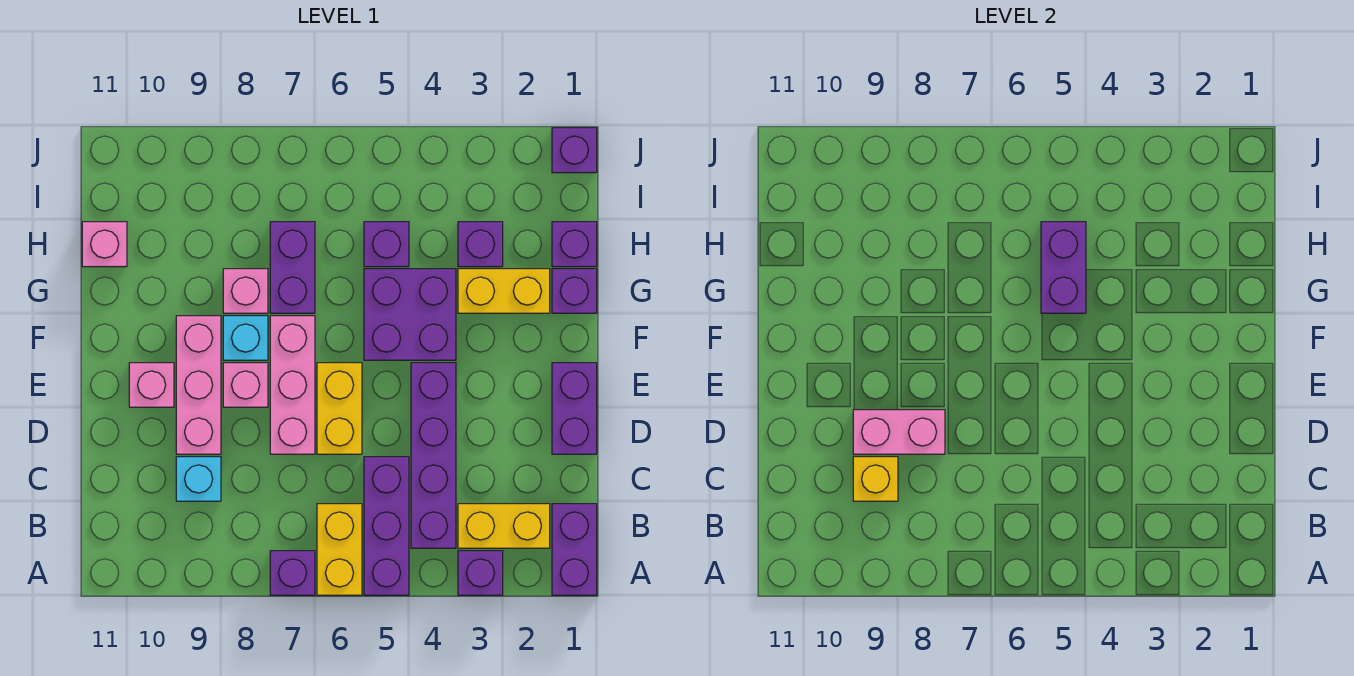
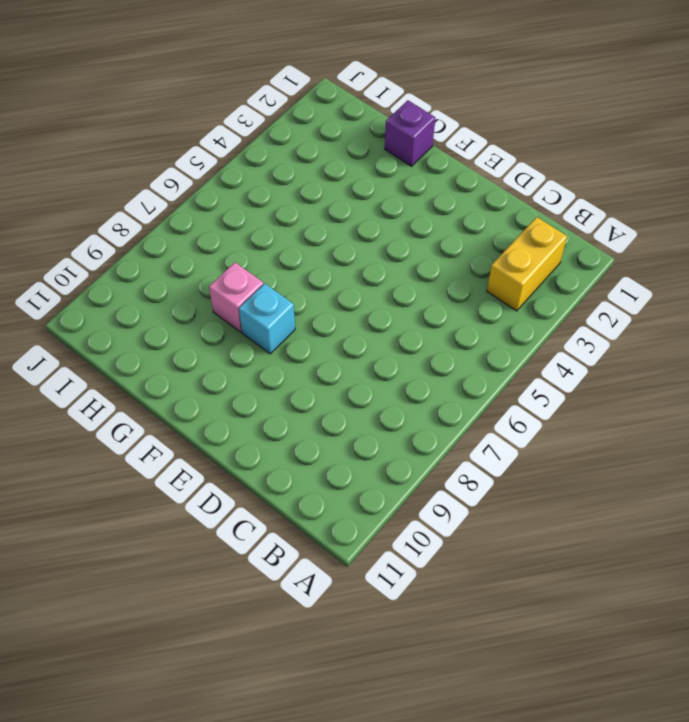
none -> purple brick A1:B1 level 1
none -> purple brick A3 level 1
none -> purple brick A5:C5 level 1

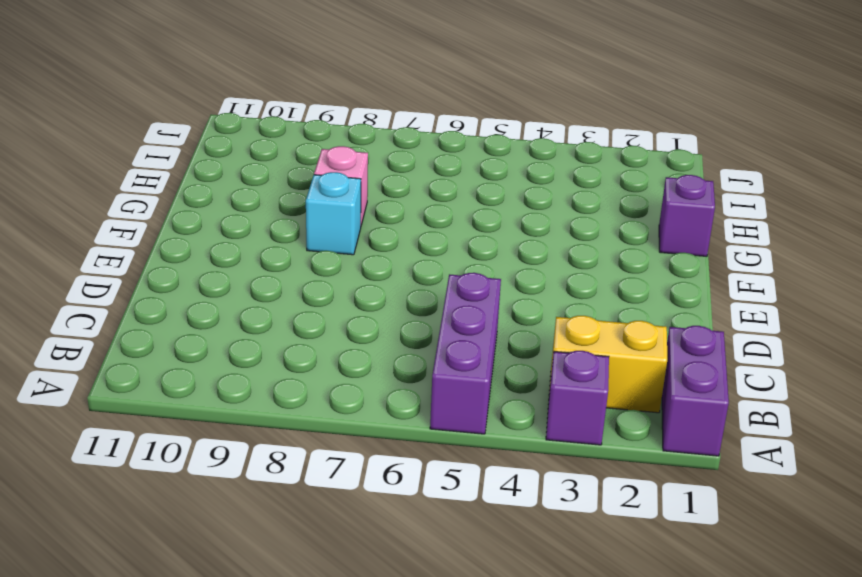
none -> yellow brick A6:B6 level 1
none -> purple brick A7 level 1
none -> purple brick B4:E4 level 1

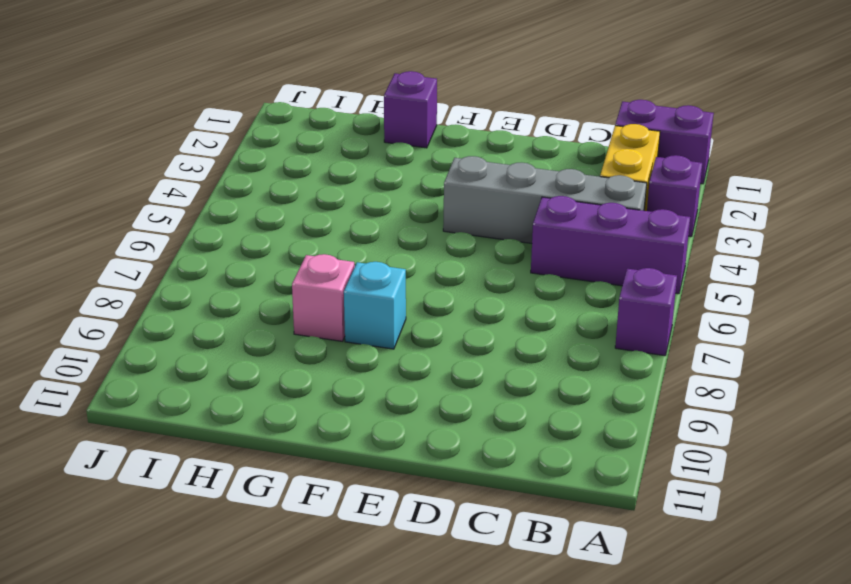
grey brick B4:E4 level 1 -> purple brick B4:E4 level 1
none -> yellow brick A6:B6 level 1
none -> cyan brick C9 level 1
none -> purple brick D1:E1 level 1

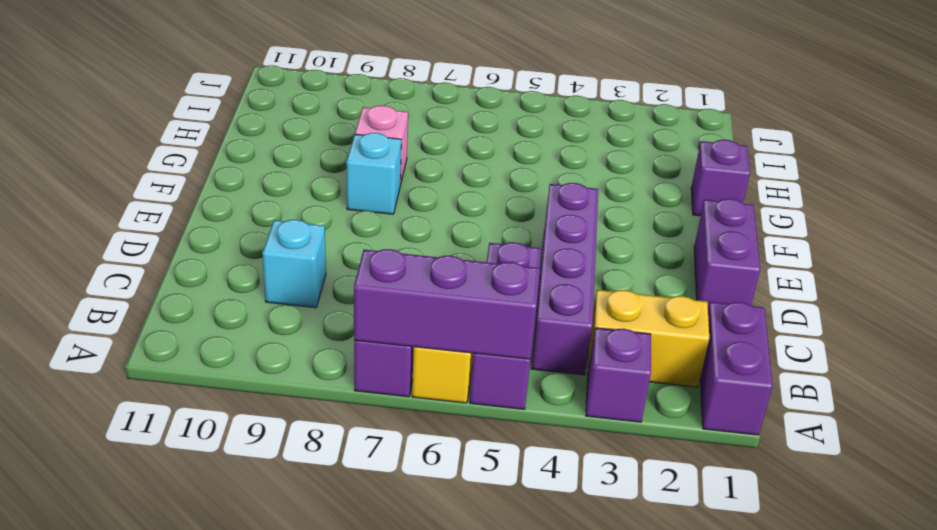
purple brick A5:A7 level 2 -> none
none -> yellow brick D6:E6 level 1
none -> pink brick D7:F7 level 1
none -> pink brick D9:F9 level 1

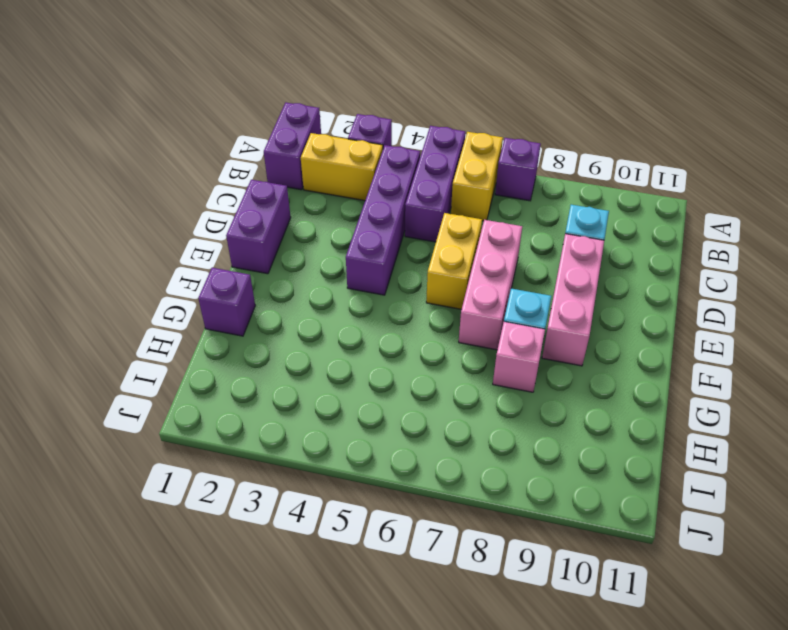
none -> pink brick E8 level 1
none -> pink brick E10 level 1
none -> purple brick F4:G5 level 1

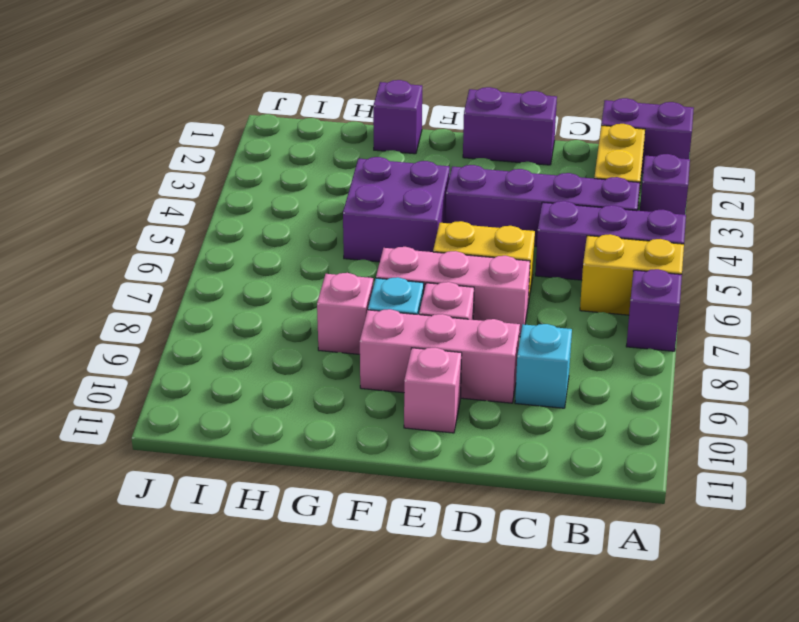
none -> yellow brick G2:G3 level 1
none -> purple brick G7:H7 level 1
none -> purple brick H1 level 1

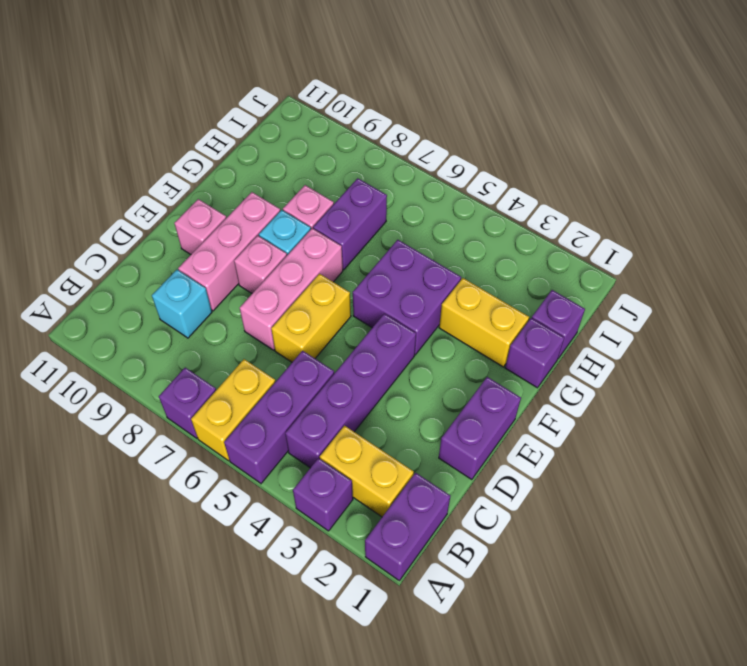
none -> purple brick H3 level 1
none -> purple brick H5 level 1
none -> pink brick H11 level 1

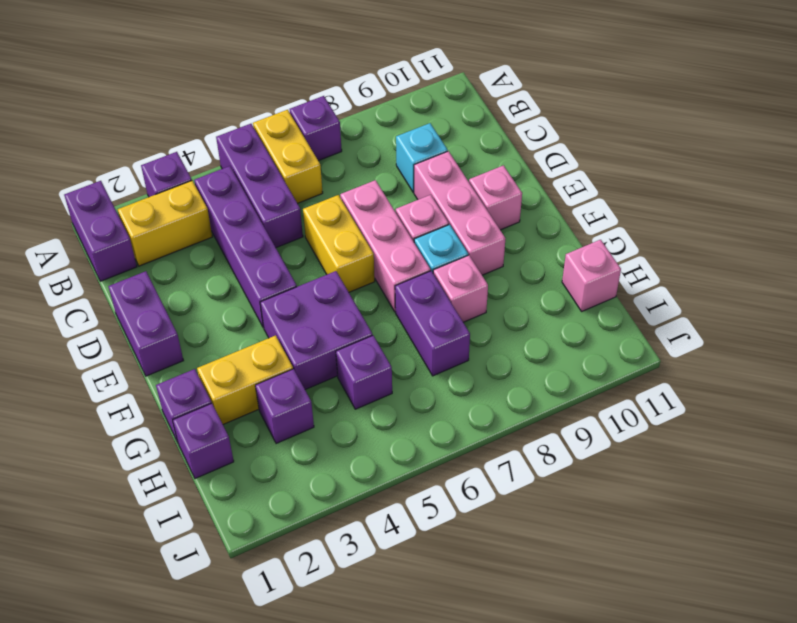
none -> purple brick J1 level 1
none -> yellow brick C9 level 2
none -> pink brick D8:D9 level 2

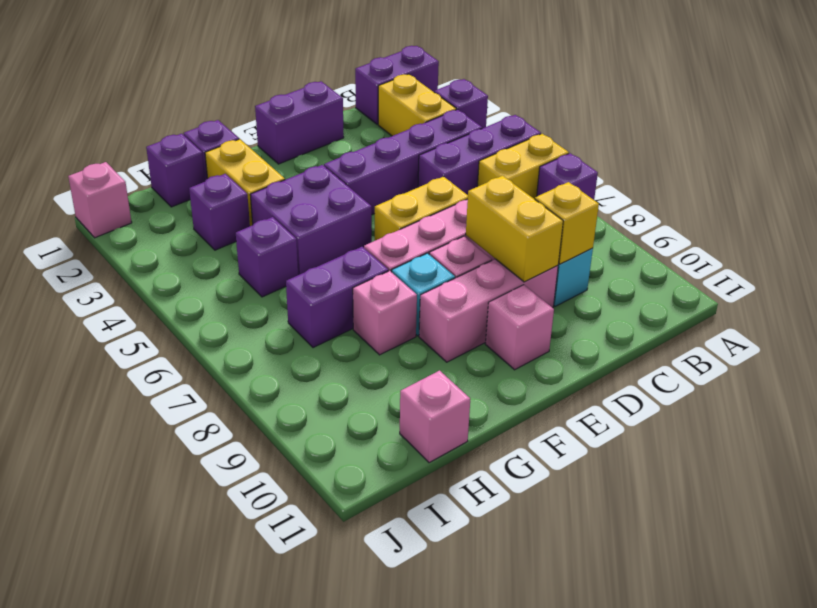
yellow brick D8:D9 level 2 -> pink brick D8:D9 level 2
pink brick J1 level 1 -> purple brick J1 level 1
none -> purple brick G5:H5 level 2

